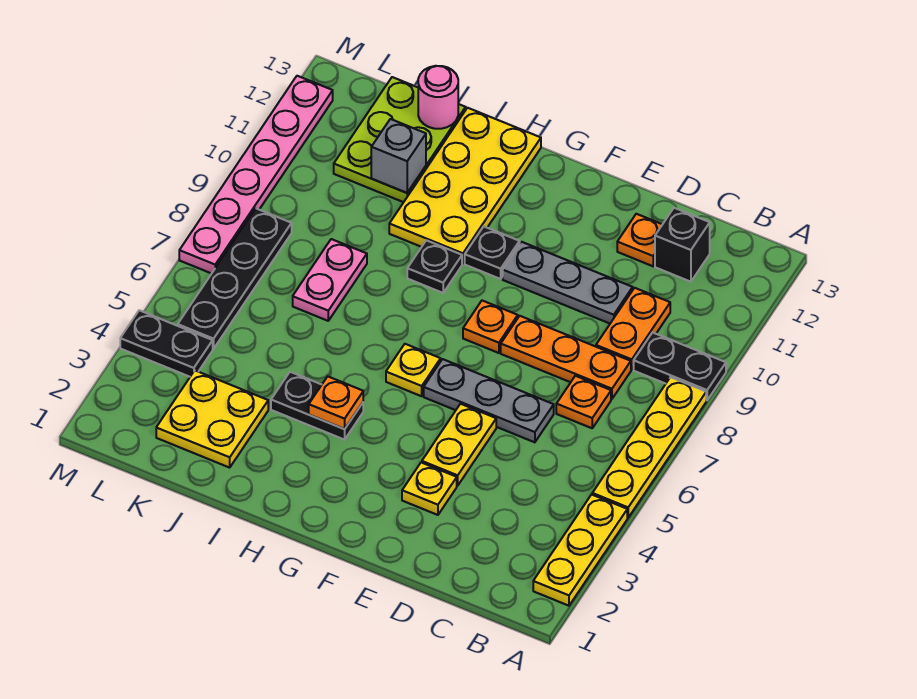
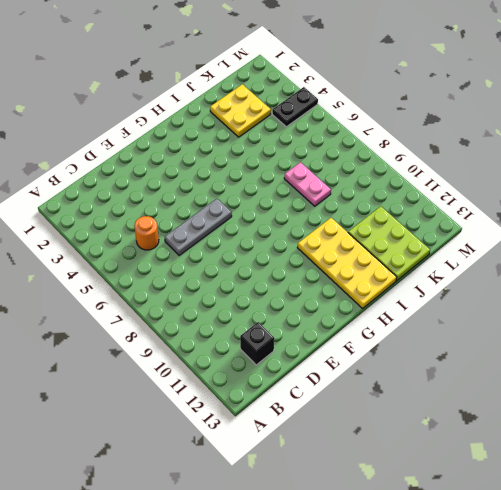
orange round brick C5 level 1 -> none
none -> yellow plate A2:A4 level 1
none -> yellow plate A5:A8 level 1
none -> black plate A9:B9 level 1

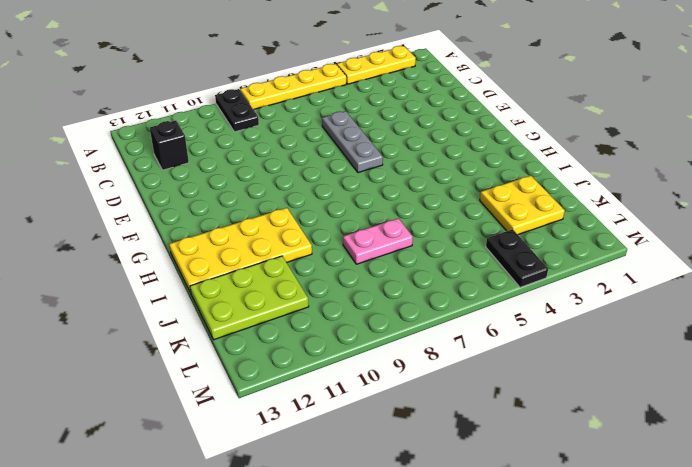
none -> orange plate C7 level 1
none -> orange plate C8:E8 level 1
none -> orange plate C9:C10 level 1

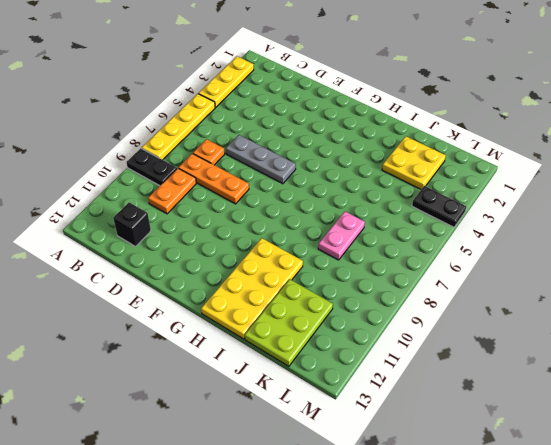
none -> grey plate D10:F10 level 1
none -> orange plate D12 level 1
none -> yellow plate E3 level 1

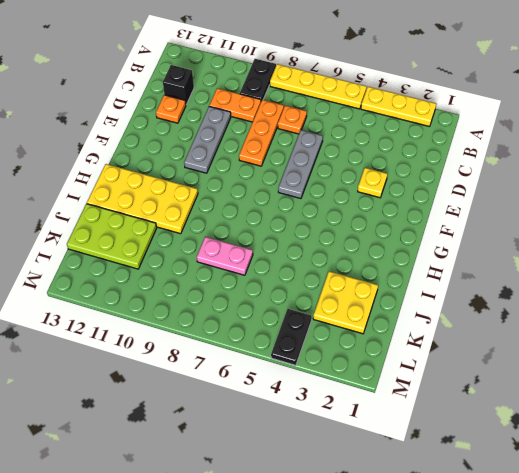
none -> yellow plate E4:E5 level 1
none -> orange plate F8 level 1
none -> yellow plate G6 level 1

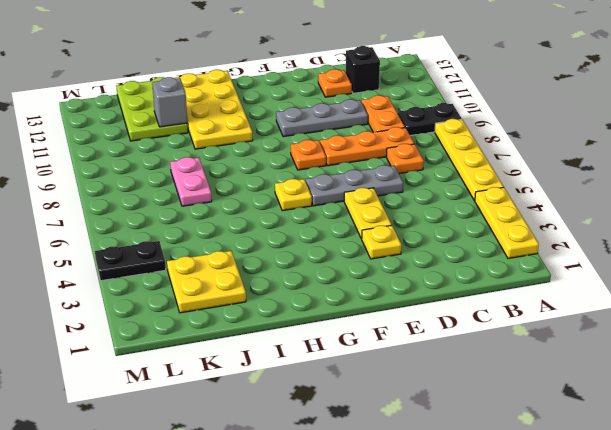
none -> black plate G10 level 1
none -> black plate H4:I4 level 1
none -> black plate H9 level 1

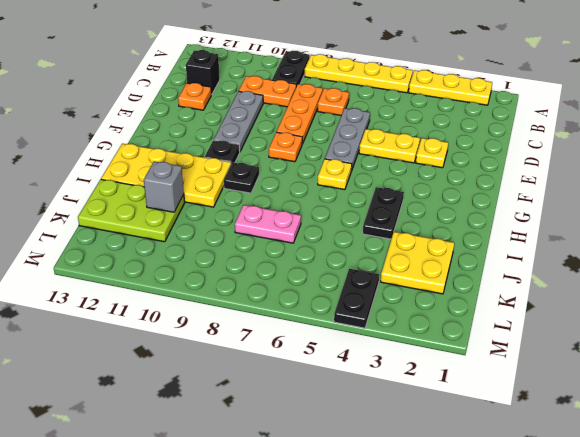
none -> black plate L5:L8 level 1
none -> pink plate M7:M12 level 1
none -> orange plate H4 level 2

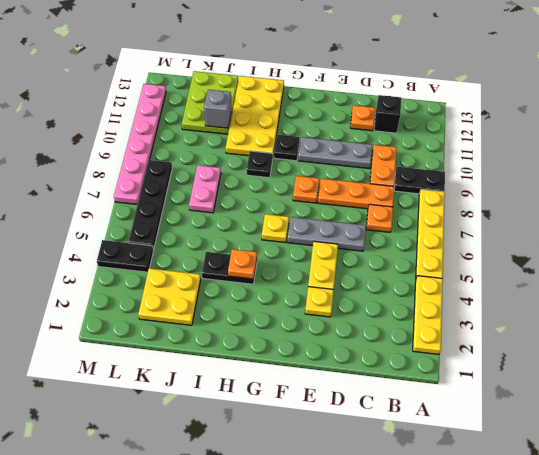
none -> pink round brick J13 level 2

